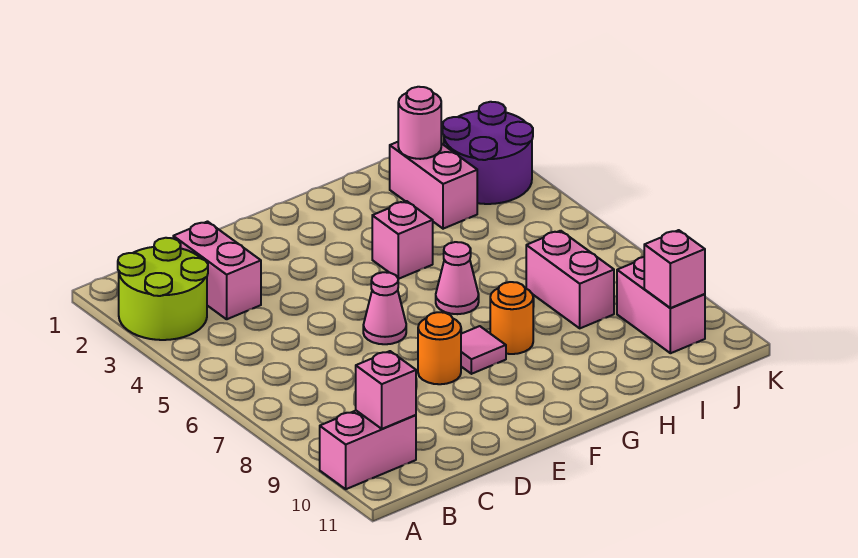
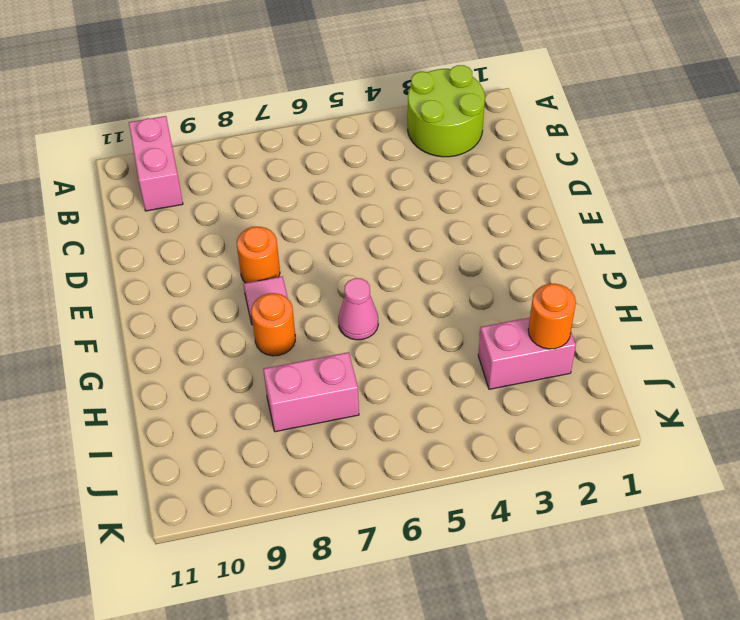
orange round brick I2 level 2 -> pink round brick I2 level 2
none -> pink brick C2:C3 level 1
none -> pink cone E6 level 1
none -> pink brick G4 level 1

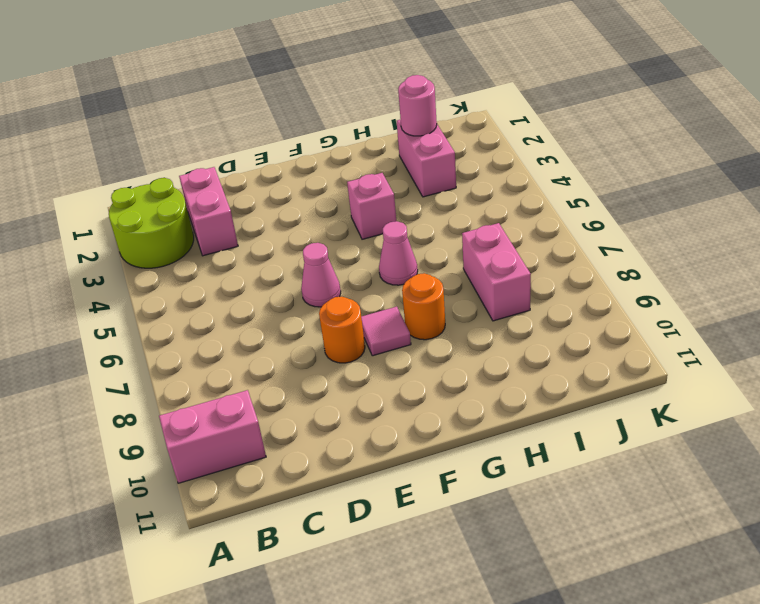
none -> purple round brick J2:K3 level 1
none -> pink brick J9:J10 level 1
none -> pink brick B10 level 2

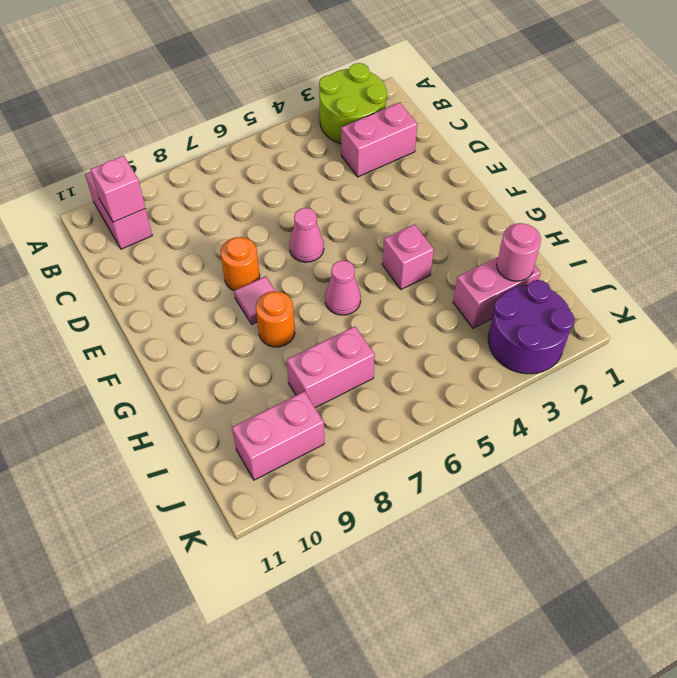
none -> pink brick J10 level 2

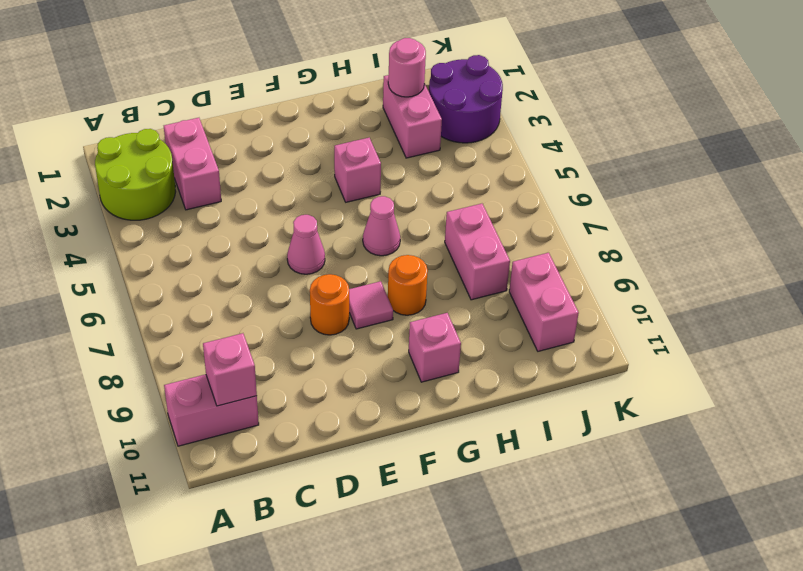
pink brick G10 level 1 -> pink brick J10 level 2

